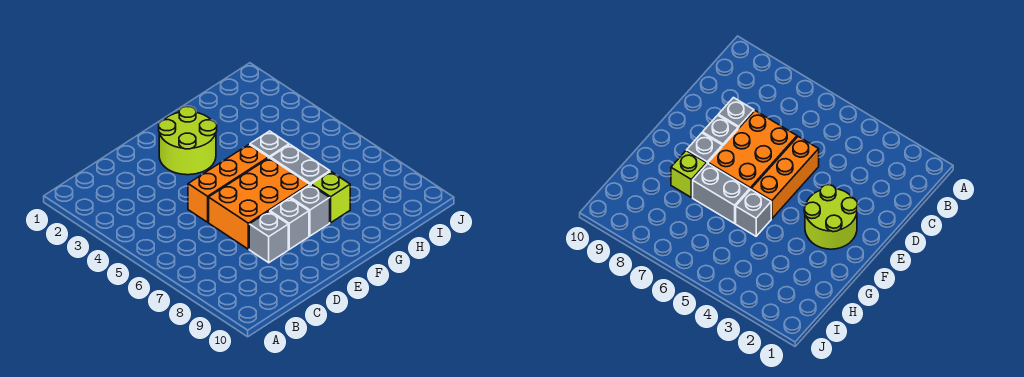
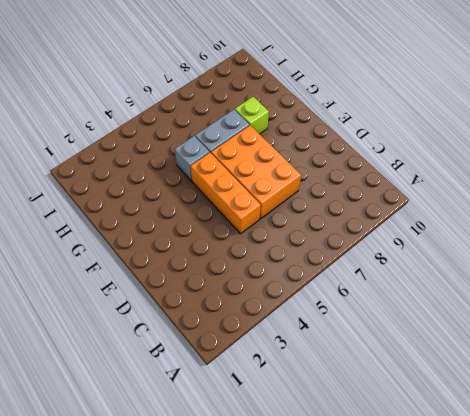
none -> grey brick D8 level 1
none -> lime round brick E2:F3 level 1

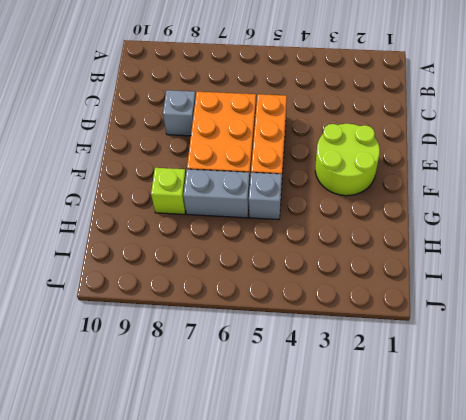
none -> grey brick E8 level 1
none -> grey brick F8 level 1

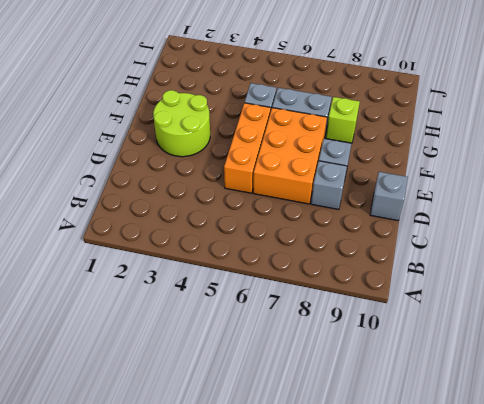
grey brick D10 level 1 -> grey brick F8 level 1

